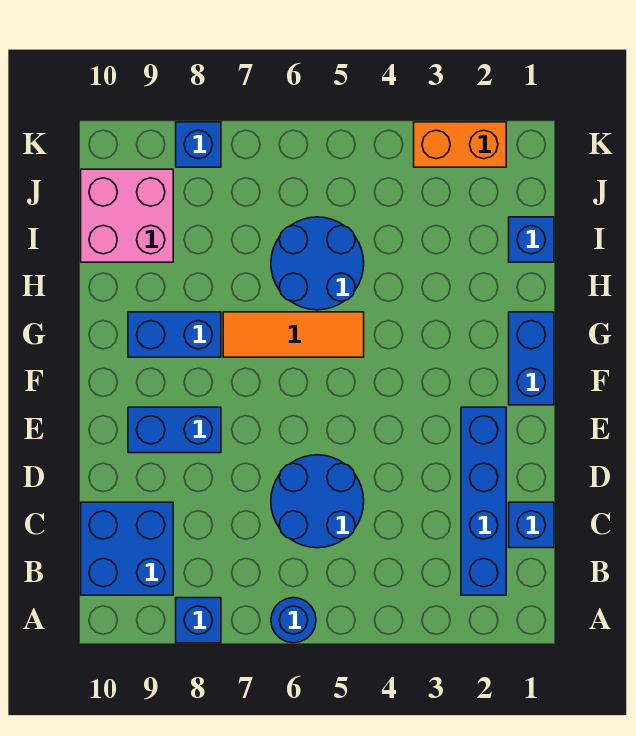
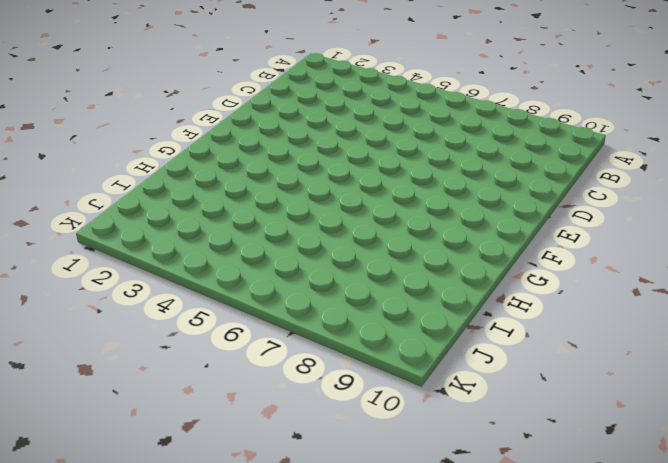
none -> blue round brick A6 level 1
none -> blue brick A8 level 1
none -> blue brick B2:E2 level 1

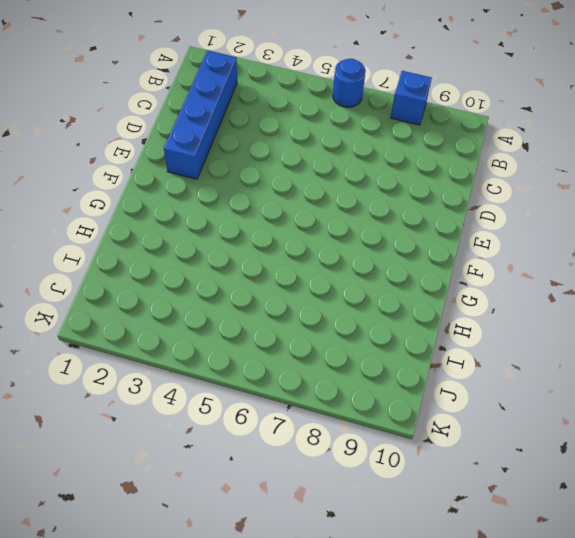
none -> blue brick B9:C10 level 1
none -> blue brick C1 level 1
none -> blue round brick C5:D6 level 1

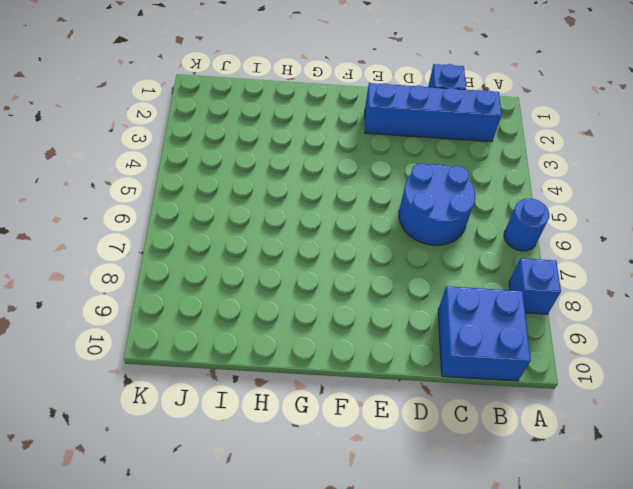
none -> blue brick E8:E9 level 1
none -> blue brick F1:G1 level 1
none -> orange tile G5:G7 level 1

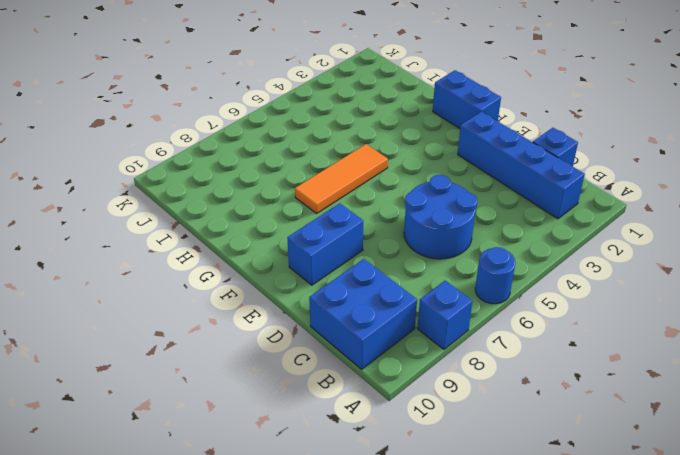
none -> blue brick G8:G9 level 1
none -> blue round brick H5:I6 level 1
none -> blue brick I1 level 1

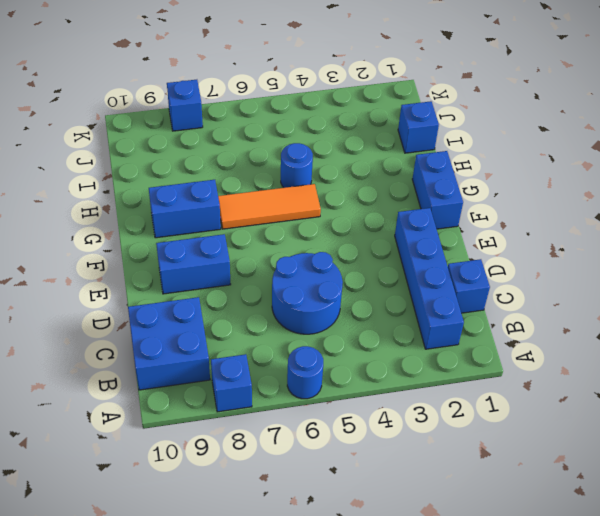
blue round brick H5 level 1 -> blue round brick H5:I6 level 1
none -> pink brick I9:J10 level 1
none -> orange brick K2:K3 level 1

